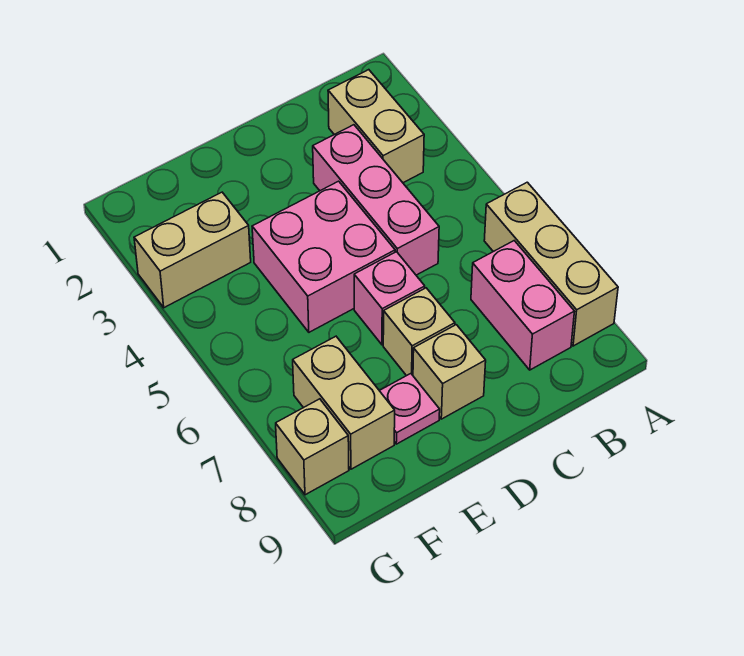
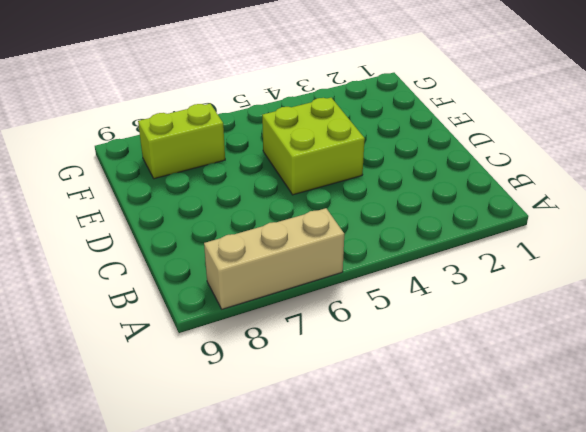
lime brick D4:E5 level 1 -> pink brick D4:E5 level 1
lime brick F7:F8 level 1 -> tan brick F7:F8 level 1
none -> tan brick B2:B3 level 1
none -> pink brick B7:B8 level 1
none -> pink brick C3:C5 level 1

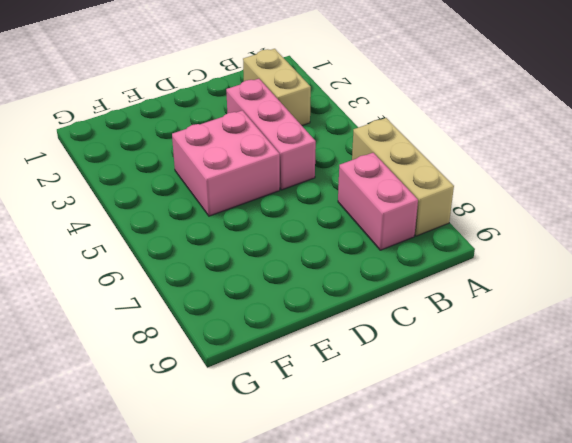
none -> pink brick D6 level 1
none -> tan brick D7 level 1
none -> tan brick D8 level 1

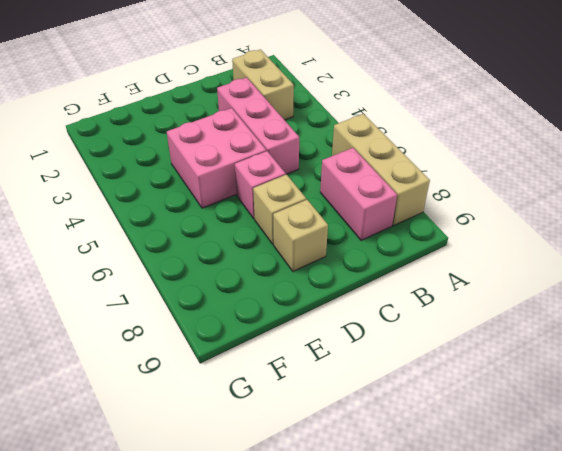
none -> pink plate E8 level 1
none -> tan brick F3:G3 level 1
none -> tan brick F7:F8 level 1

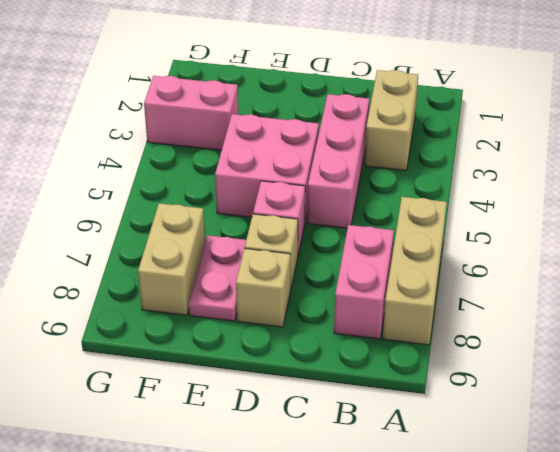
pink plate E7:E8 level 1 -> pink plate E8 level 1
pink brick F3:G3 level 1 -> tan brick F3:G3 level 1
none -> tan brick G8 level 1

